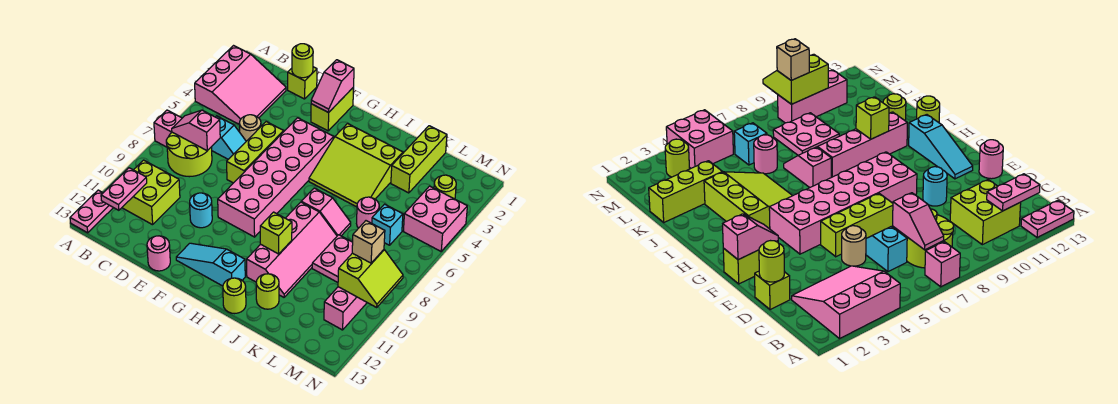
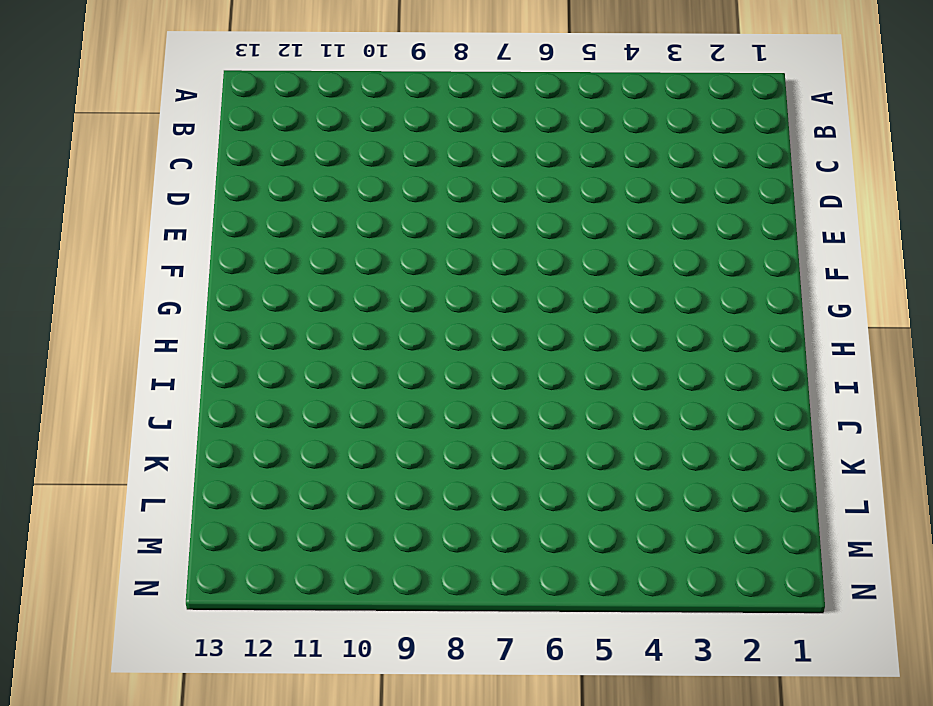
none -> pink slope A2:C4 level 1 top A
none -> pink brick A7 level 1
none -> pink plate A12:A13 level 1
none -> lime round brick B7:C8 level 1

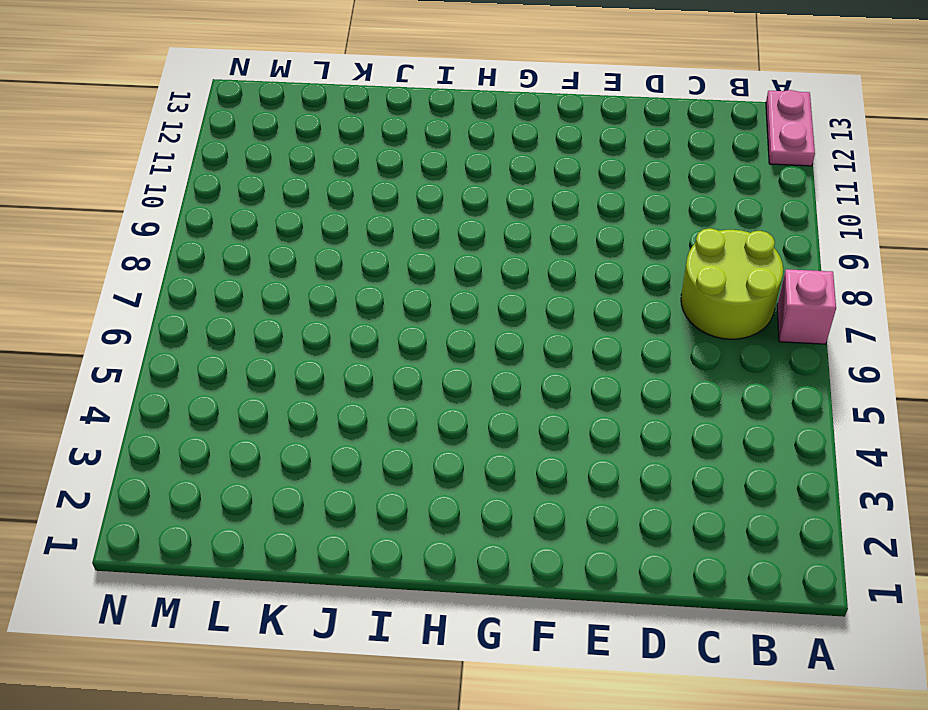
none -> pink slope A2:C4 level 1 top A
none -> lime brick B10:C11 level 1
none -> cyan slope C6:D6 level 1 top C
none -> lime brick D1 level 1

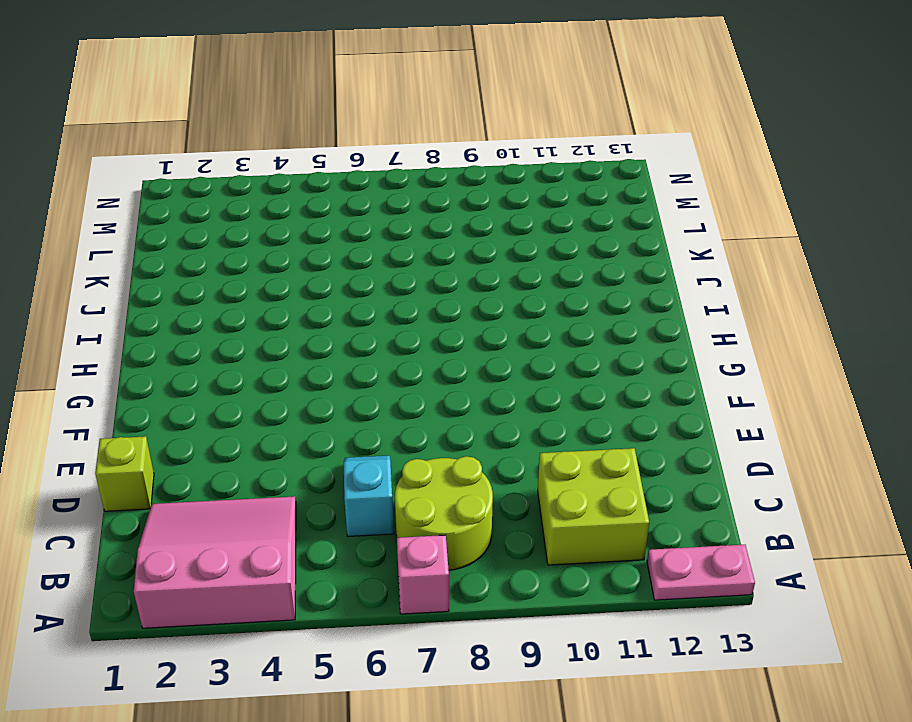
none -> tan round brick D5 level 1
none -> lime brick E5:E7 level 1
none -> cyan round brick E10 level 1
none -> pink round brick E13 level 1

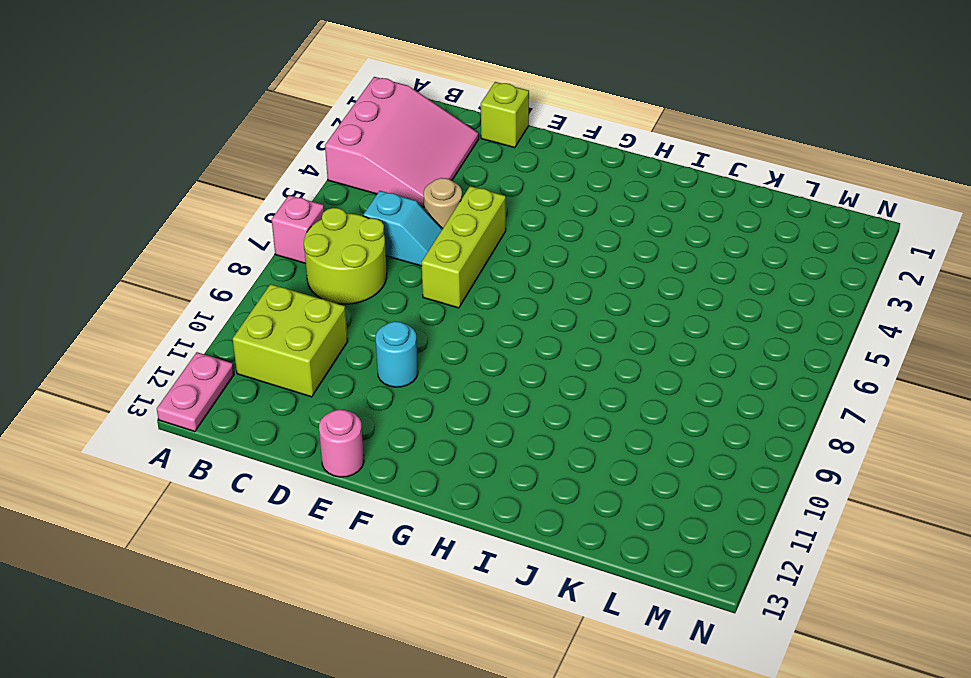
none -> lime brick F1:F2 level 1
none -> pink brick F4:G9 level 1
none -> cyan slope F12:H12 level 1 top H
none -> lime slope H3:J5 level 1 top 3

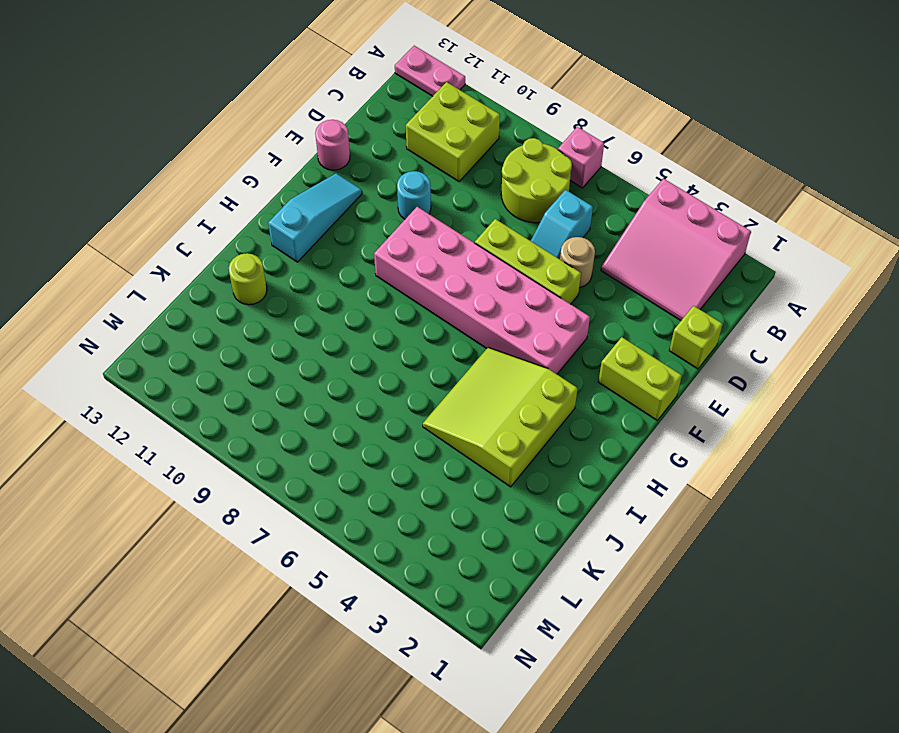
none -> pink slope I7:J7 level 1 top I
none -> pink slope I8:J11 level 1 top I
none -> lime round brick I13 level 1
none -> lime brick K1:K3 level 1

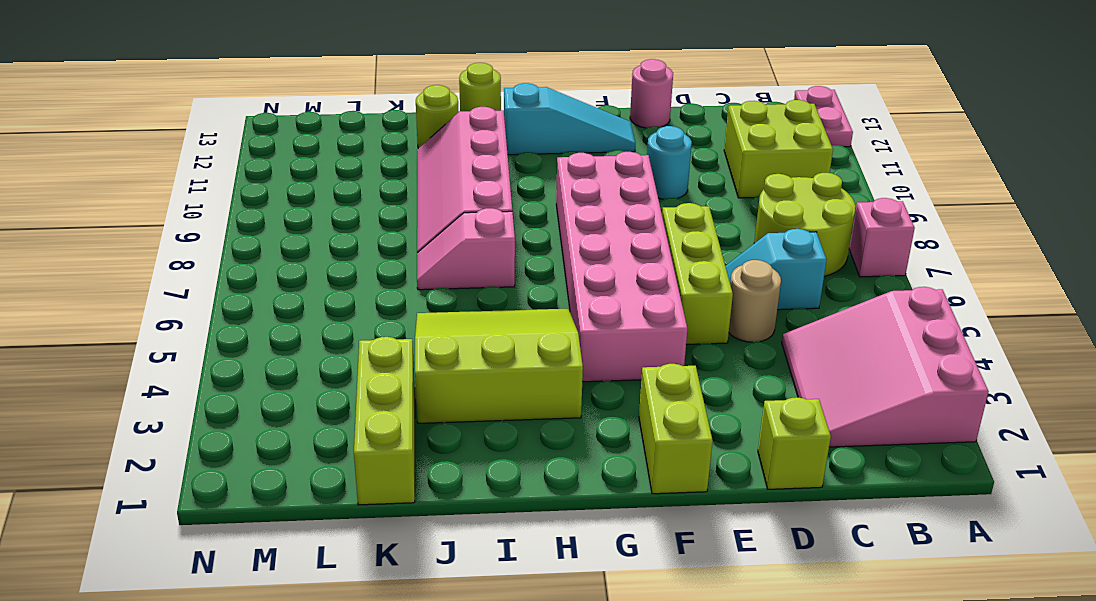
none -> pink round brick K6 level 1
none -> pink plate K8:L9 level 1
none -> cyan brick L6 level 1
none -> lime round brick M3 level 1

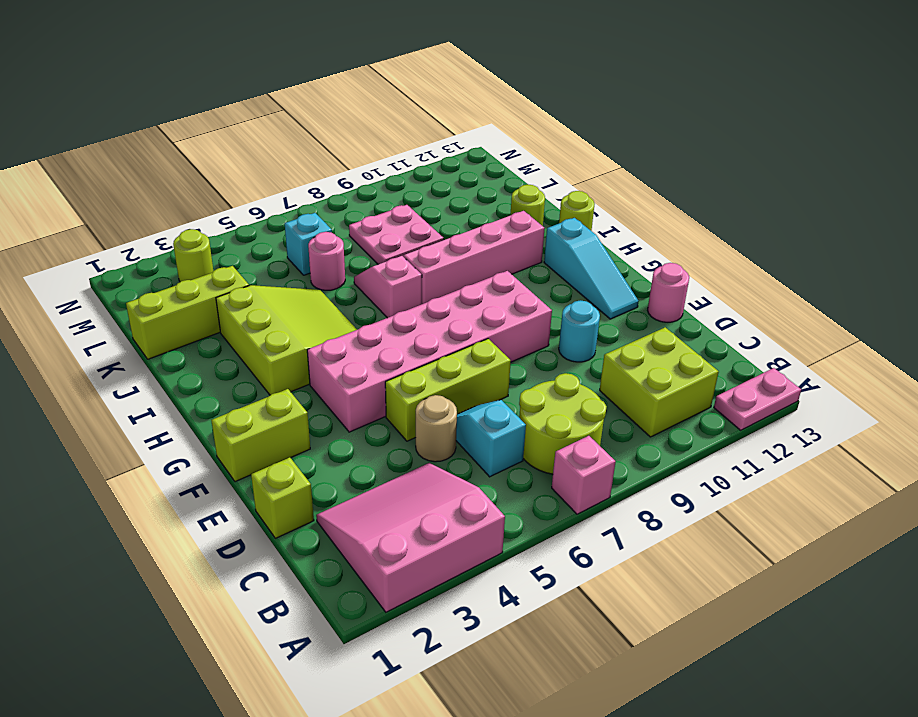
none -> pink brick M4:N5 level 1
none -> pink brick M9:M11 level 1
none -> pink slope B7:C7 level 2 top C
none -> pink plate B11:B12 level 2

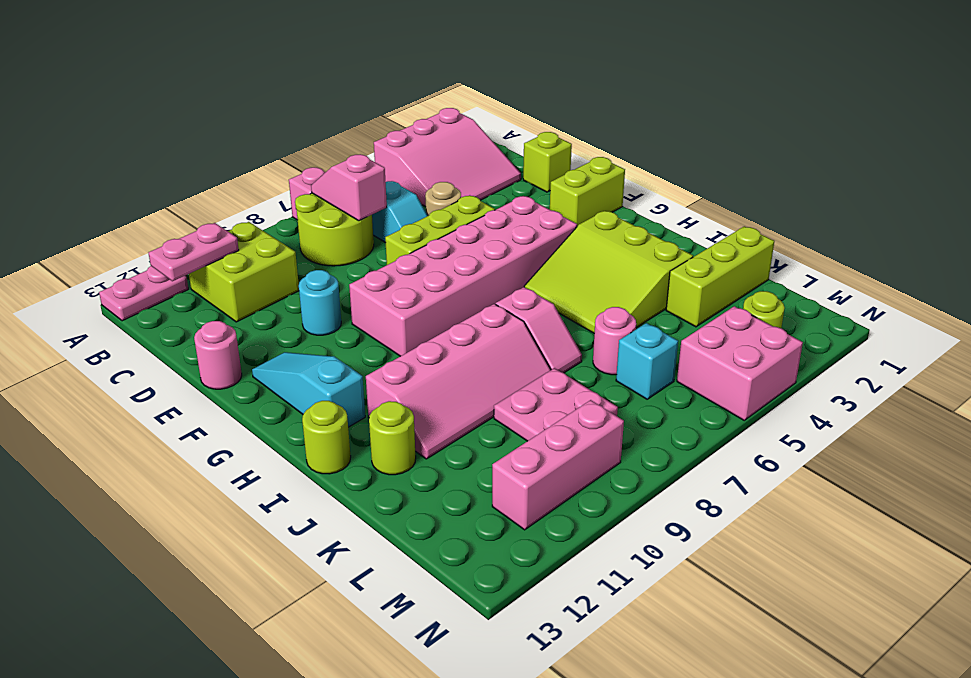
none -> lime round brick D1 level 2
none -> pink slope F1:F2 level 2 top 1
none -> lime brick I10 level 2
none -> lime slope M9:N10 level 2 top M

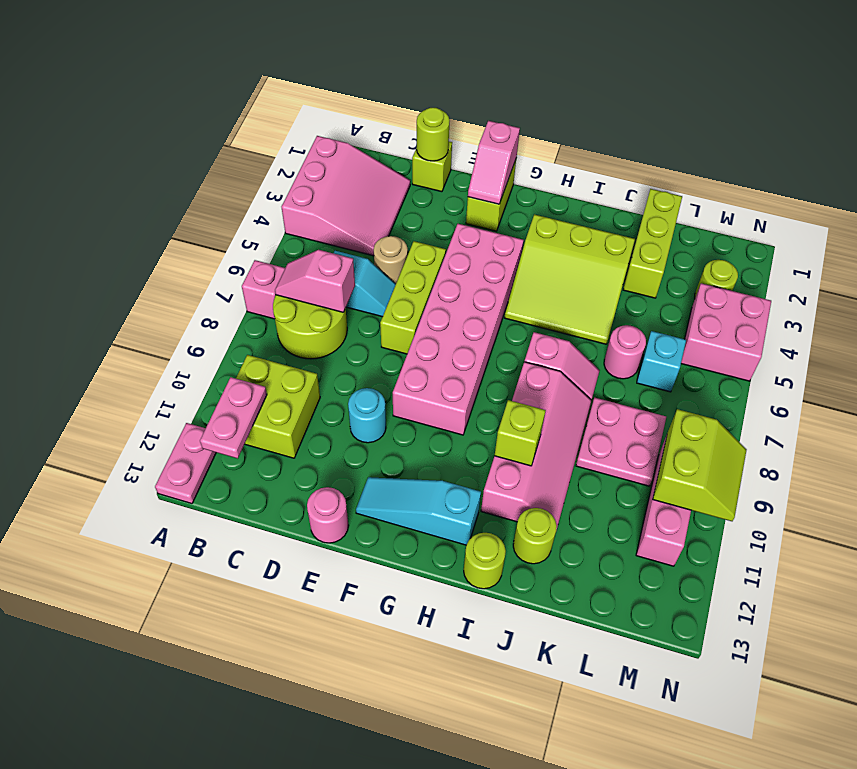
none -> tan brick M9 level 3

